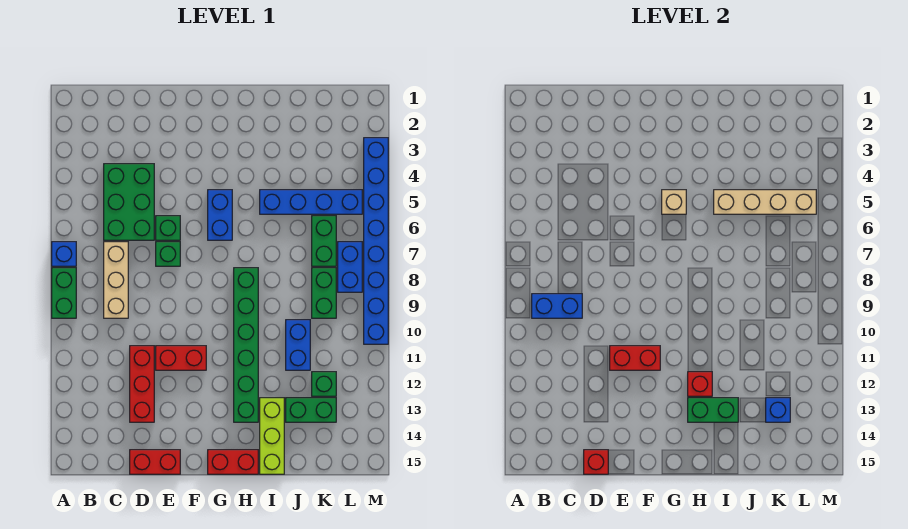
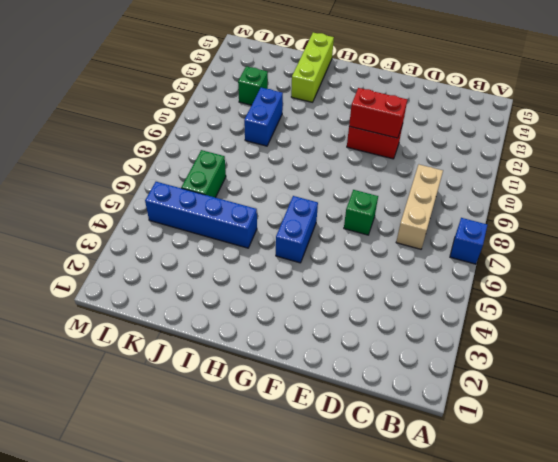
none -> green brick A8:A9 level 1
none -> green brick C4:D6 level 1
none -> red brick D11:D13 level 1

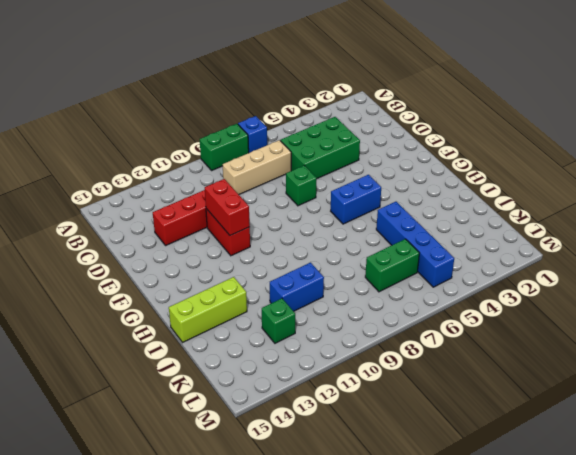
none -> red brick D15:E15 level 1
none -> green brick E6 level 1
none -> red brick G15:H15 level 1

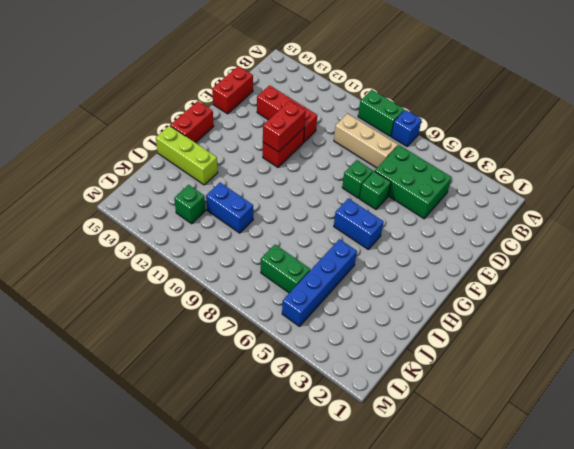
none -> green brick H8:H13 level 1
none -> green brick J13:K13 level 1
none -> green brick K8:K9 level 1

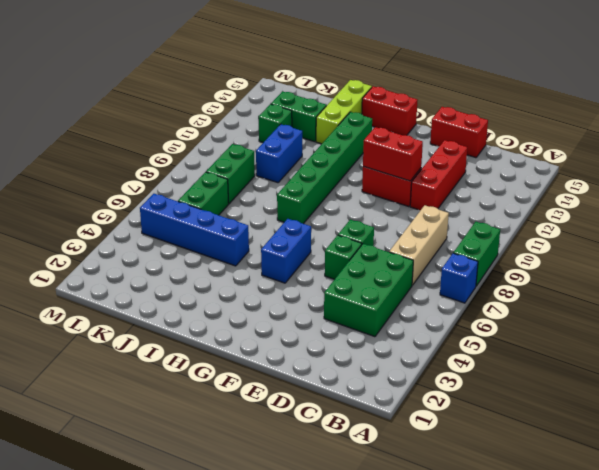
none -> blue brick L7:L8 level 1
none -> blue brick M3:M10 level 1
none -> blue brick B9:C9 level 2

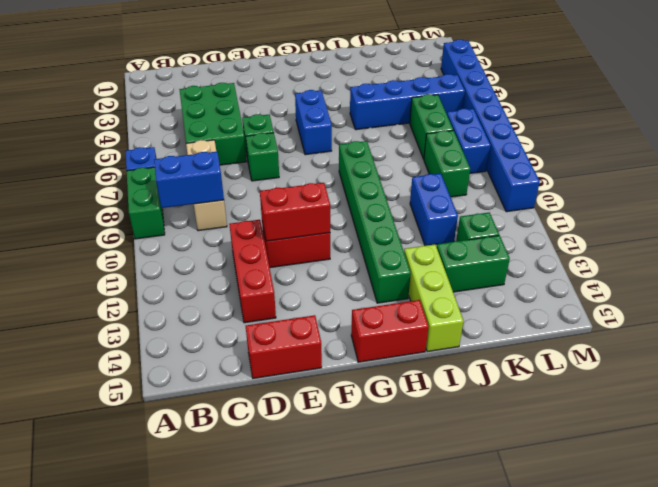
none -> red brick D15 level 2
none -> tan brick G5 level 2
none -> red brick H12 level 2

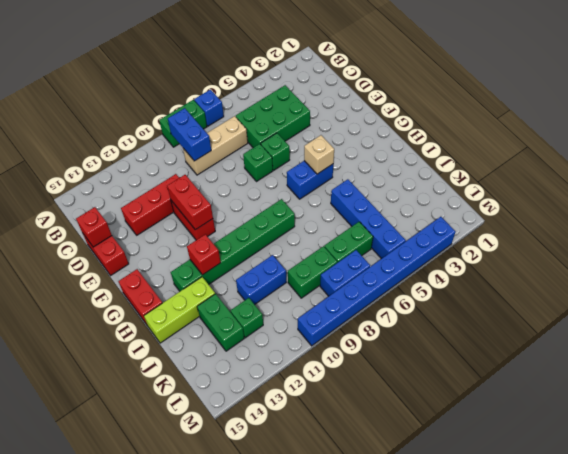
none -> green brick H13:I13 level 2
none -> tan brick I5:L5 level 2
none -> blue brick K13 level 2

